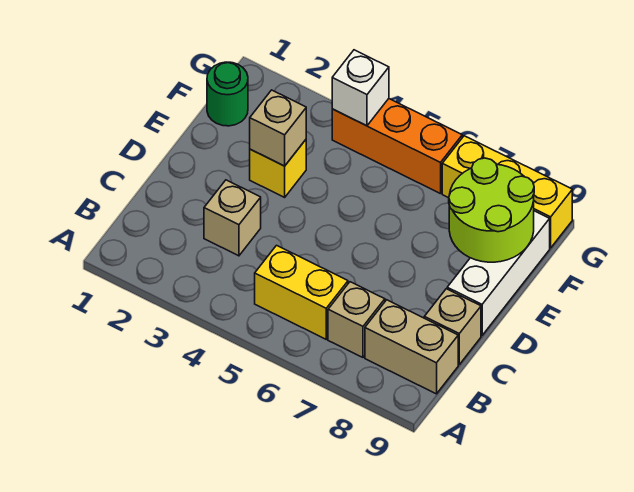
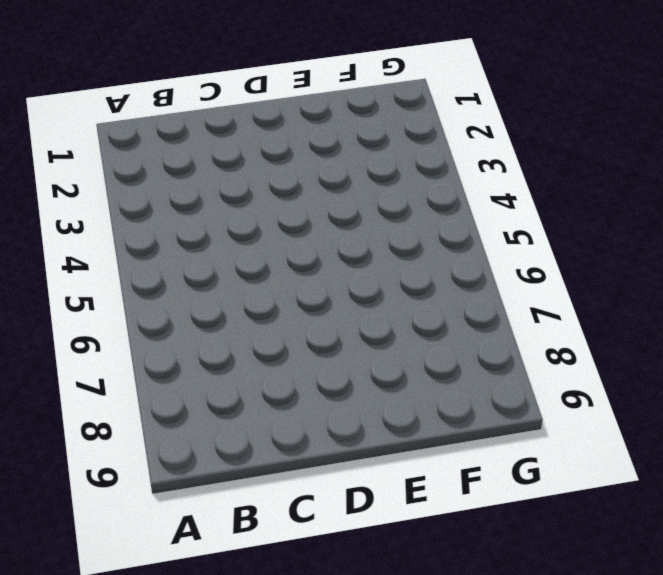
none -> yellow brick B5:B6 level 1
none -> tan brick B7 level 1
none -> tan brick B8:B9 level 1

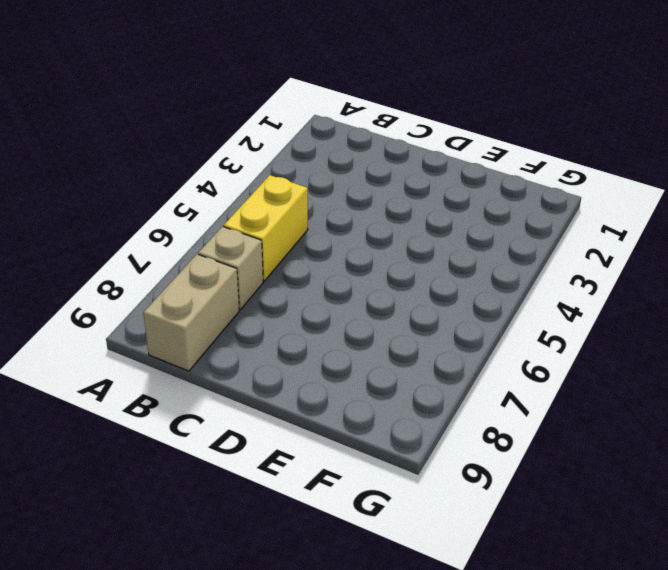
none -> tan brick C3 level 1
none -> tan brick C9 level 1
none -> white brick D9:F9 level 1

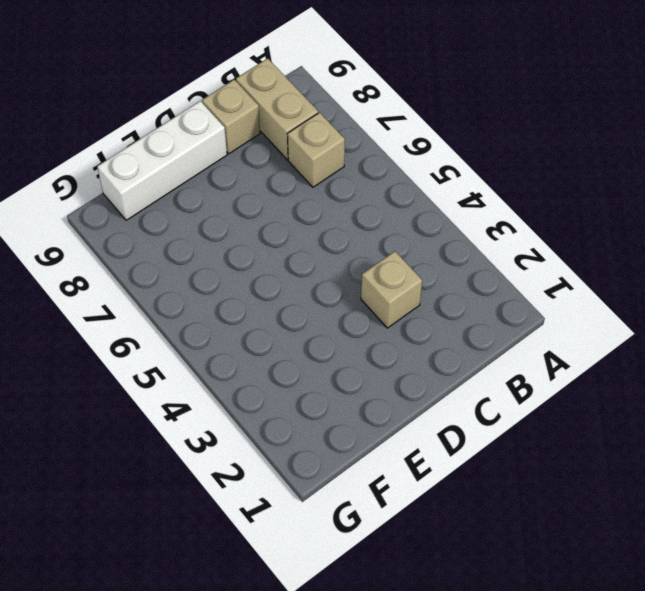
none -> yellow brick B5:B6 level 1
none -> yellow brick E3 level 1
none -> green round brick F1 level 1

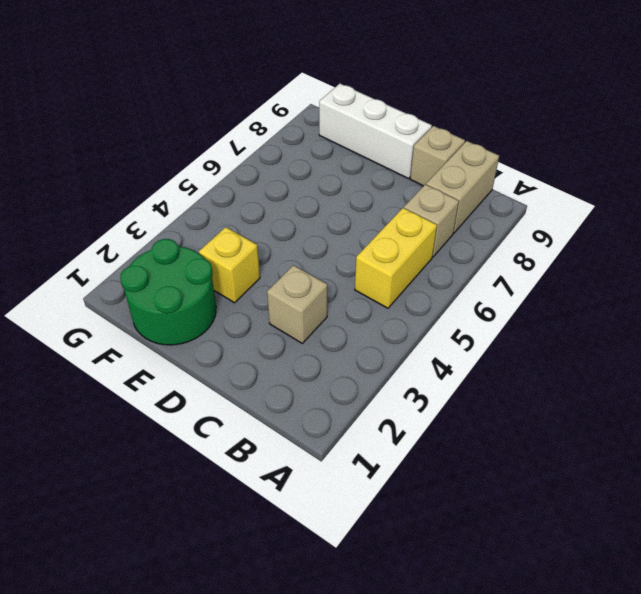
green round brick E1:F2 level 1 -> green round brick F1 level 1
none -> orange brick G4:G6 level 1
none -> yellow brick G7:G9 level 1
none -> tan brick E3 level 2

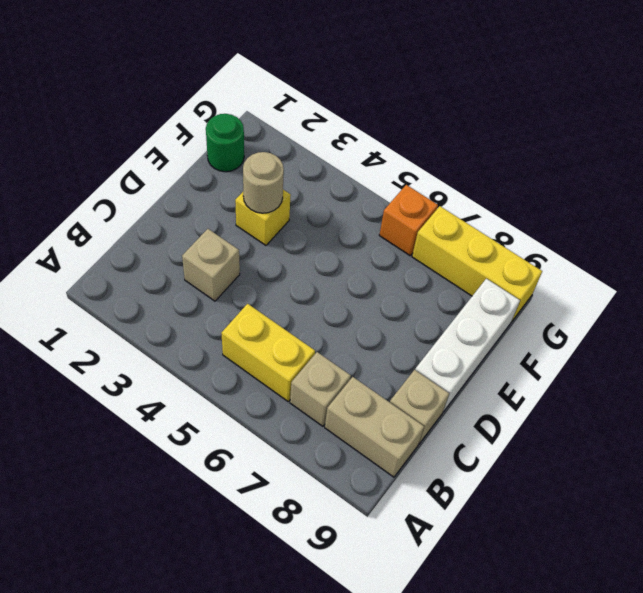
tan round brick E3 level 2 -> tan brick E3 level 2
orange brick G6 level 1 -> orange brick G4:G6 level 1
none -> lime round brick E8:F9 level 2
none -> white brick G4 level 2

